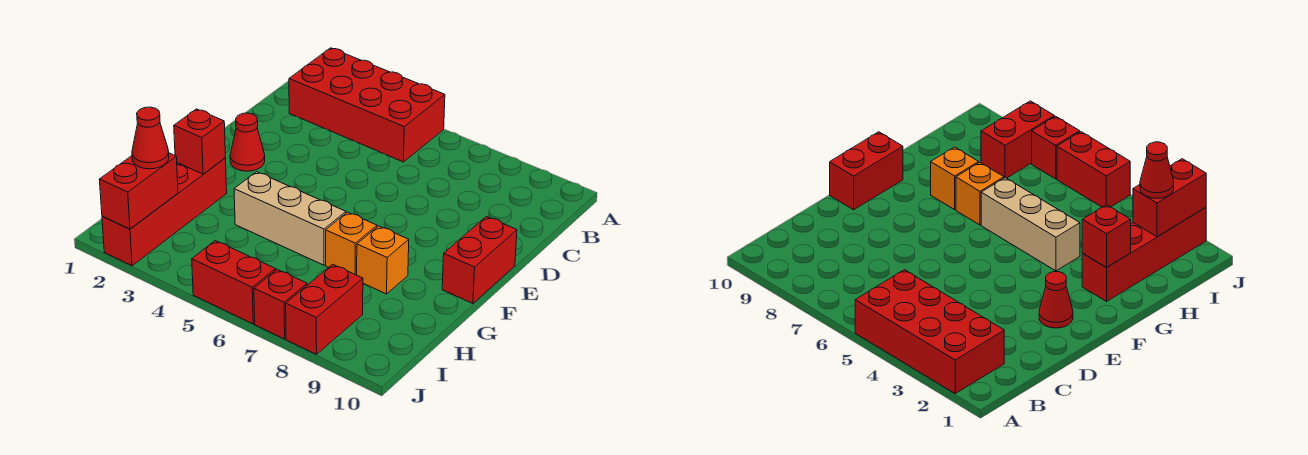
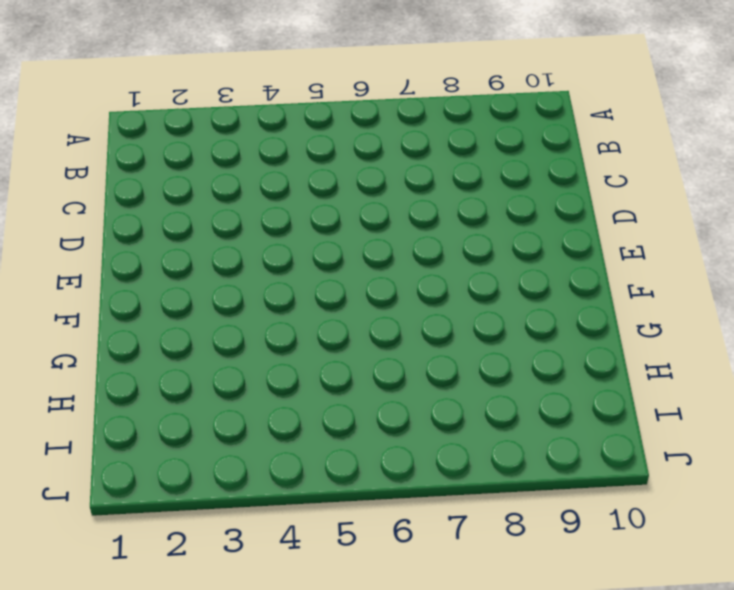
none -> red brick A2:B5 level 1
none -> red cone E2 level 1
none -> red brick E10:F10 level 1

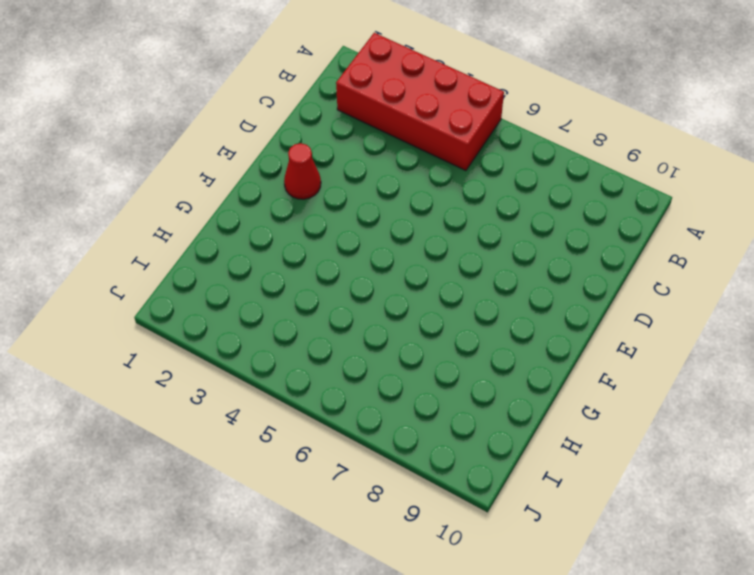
none -> red brick E10:F10 level 1
none -> red brick G2:J2 level 1
none -> tan brick G4:G6 level 1

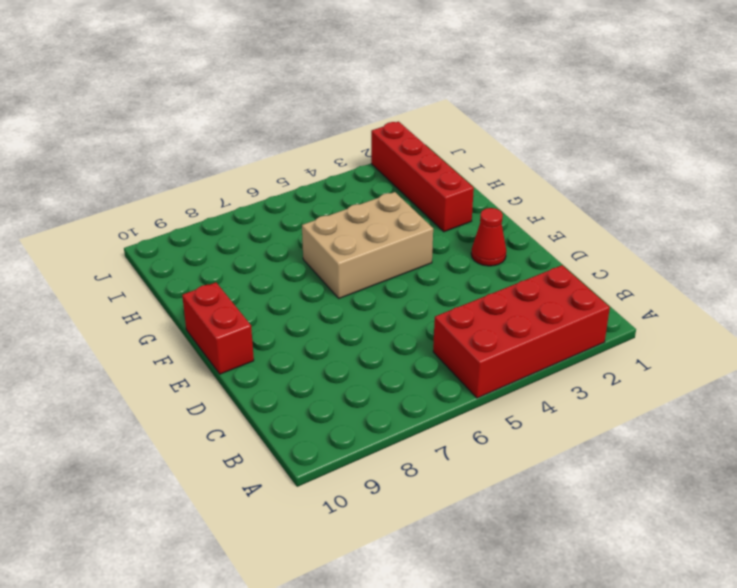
tan brick F4:G6 level 1 -> tan brick G4:G6 level 1
none -> orange brick G7 level 1
none -> orange brick G8 level 1
none -> red brick I8:J8 level 1

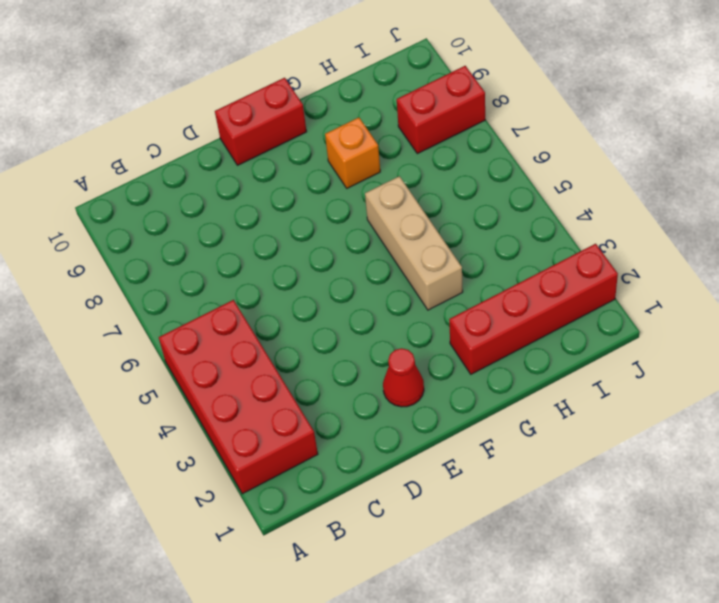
none -> orange brick G7 level 1
none -> red brick J5:J6 level 1
none -> red brick J7 level 1

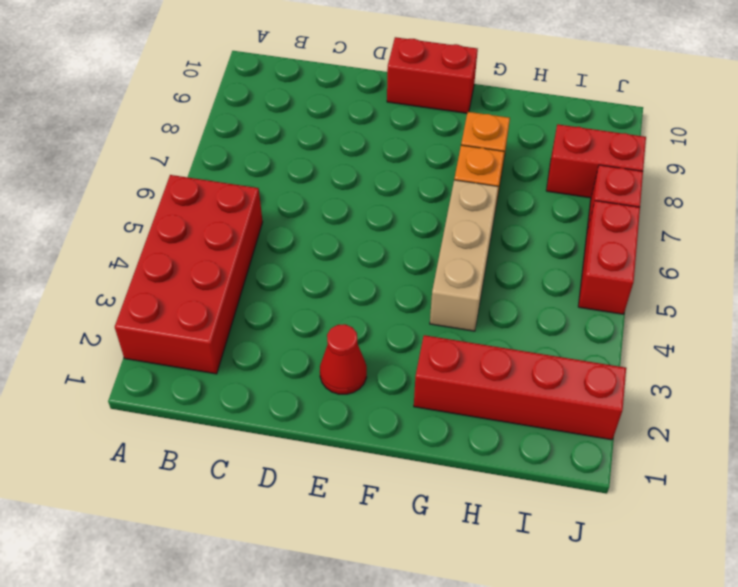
none -> red brick G2 level 2
none -> red brick I2:J2 level 2
none -> red cone I2 level 3

